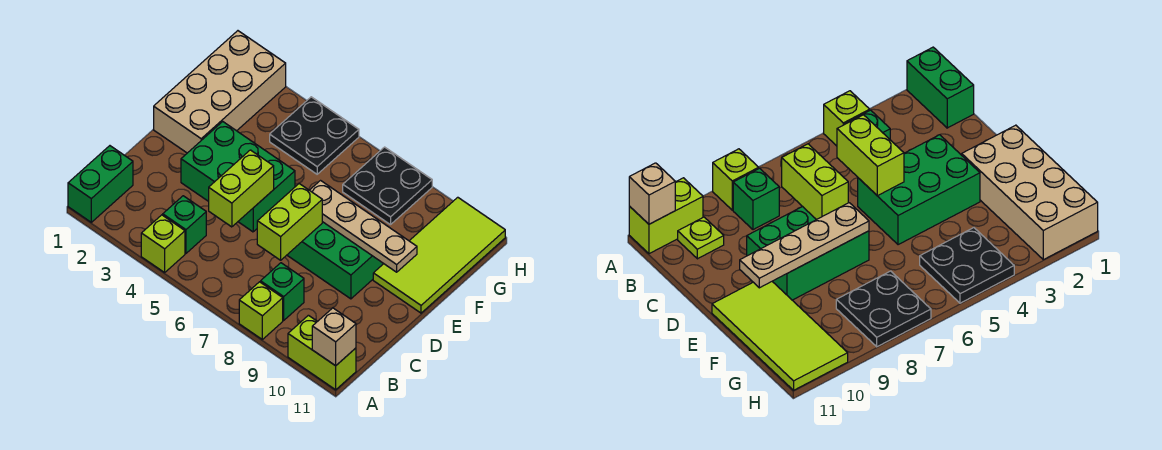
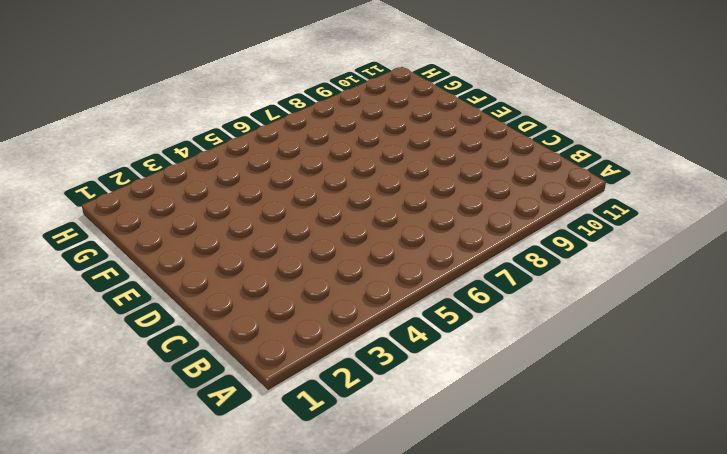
none -> green brick A1:B1 level 1
none -> lime brick A4 level 1
none -> lime brick A8 level 1

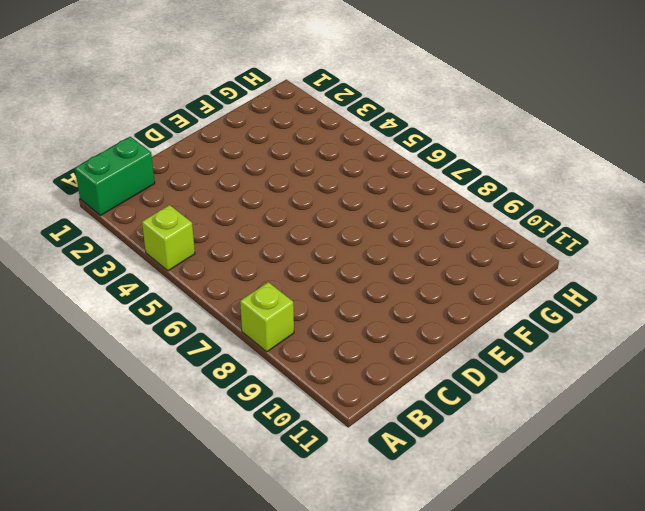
none -> lime brick A10:A11 level 1
none -> green brick B4 level 1
none -> green brick B8 level 1

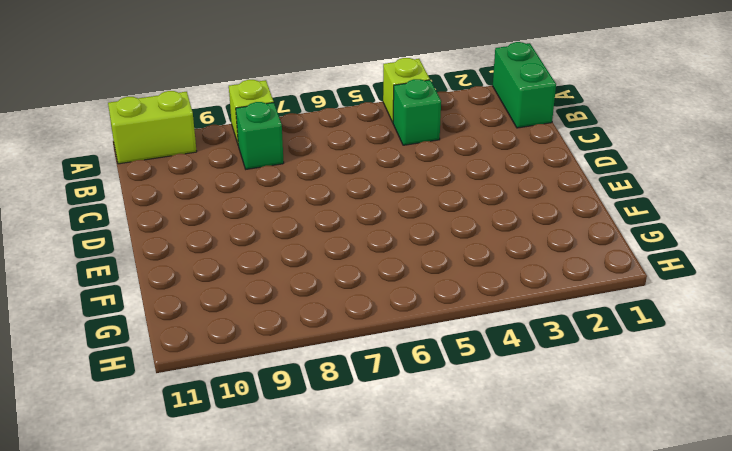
none -> lime plate B10 level 1
none -> green brick D3:E5 level 1
none -> green brick D7:E9 level 1

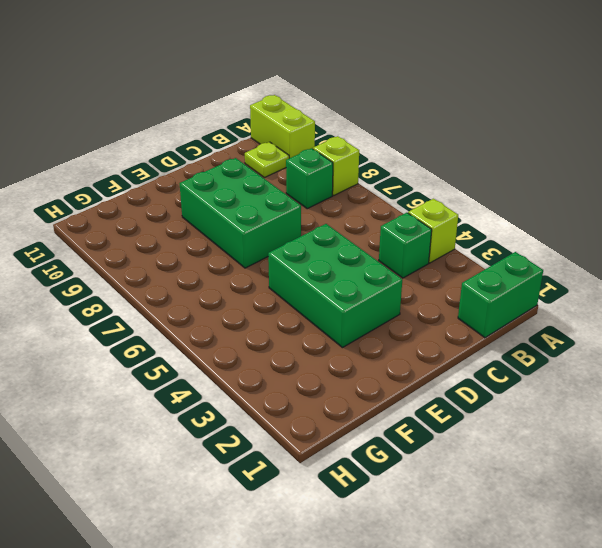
none -> tan brick E1:H2 level 1
none -> lime tile E10:H11 level 1
none -> black plate G4:H5 level 1

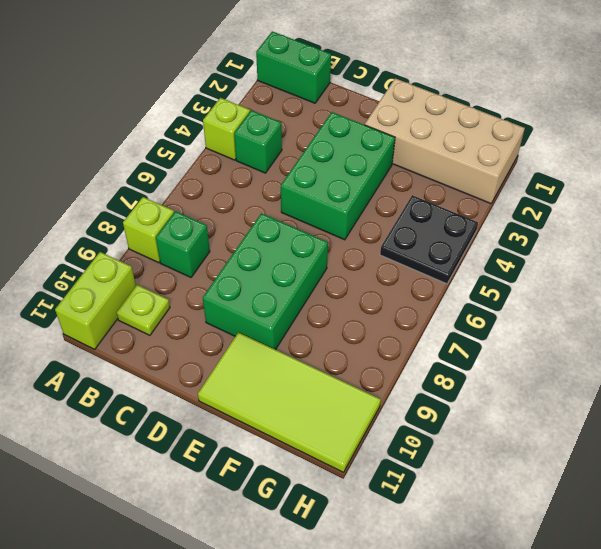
none -> black plate G7:H8 level 1
none -> tan brick A11 level 2
none -> lime brick C5:D5 level 2

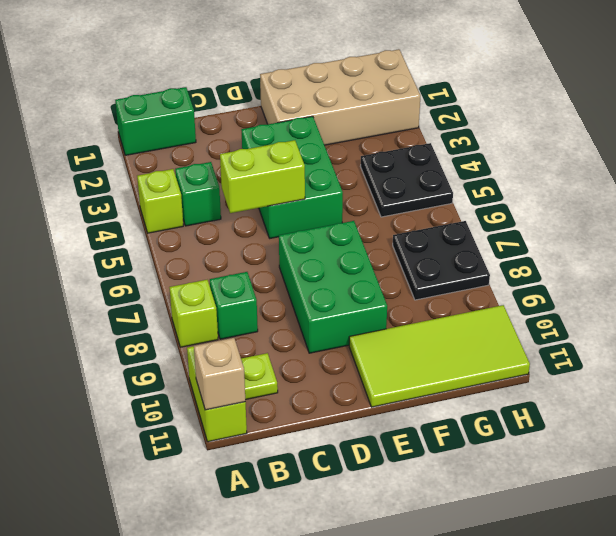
none -> lime brick C7:D7 level 2
none -> tan plate E7:E10 level 2

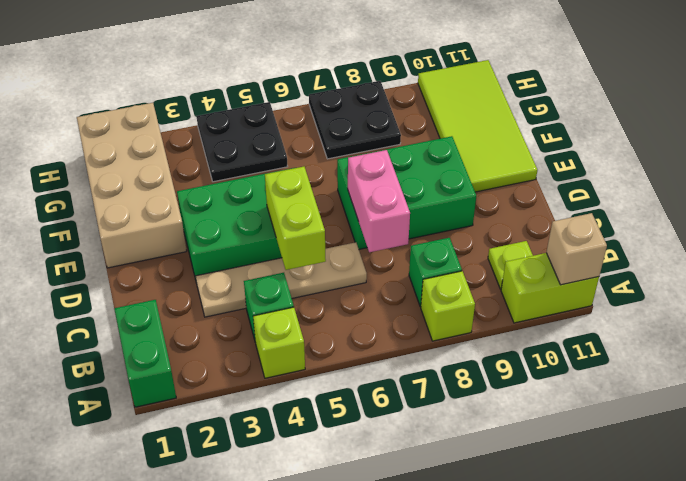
tan plate C3:C6 level 1 -> tan plate E7:E10 level 2
pink brick C7:D7 level 2 -> lime brick C7:D7 level 2

